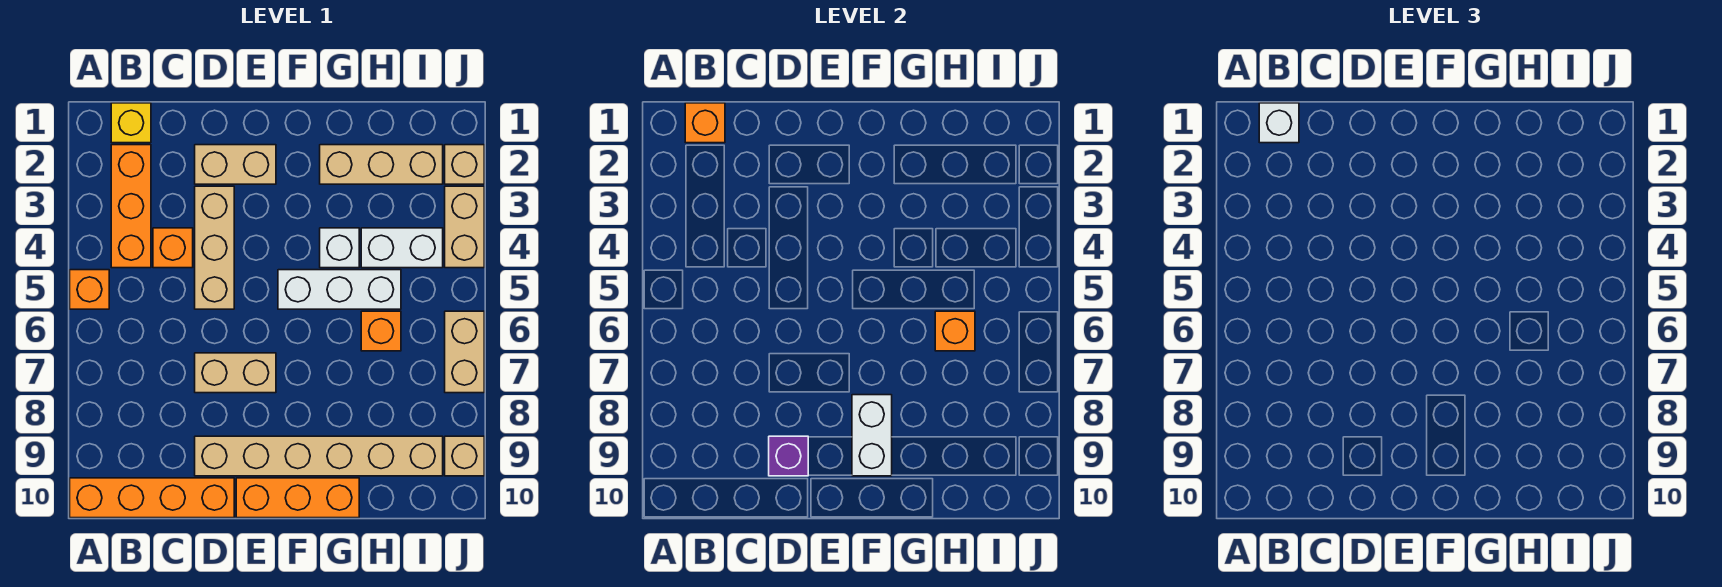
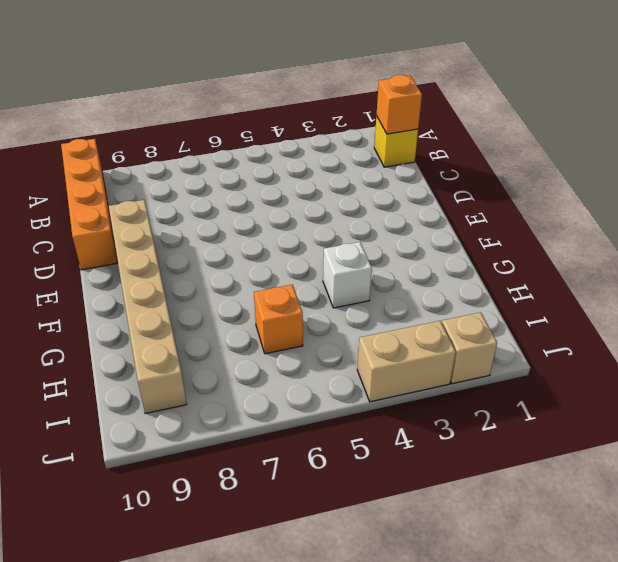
none -> orange brick A5 level 1
none -> orange brick B2:B4 level 1
none -> orange brick C4 level 1

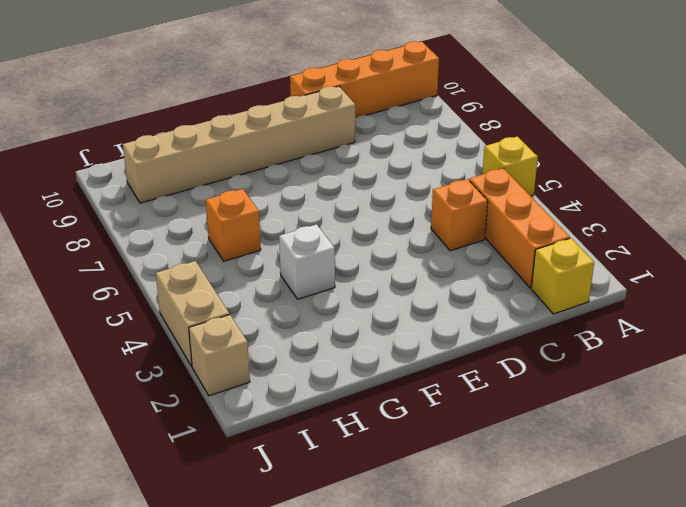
yellow brick A5 level 1 -> orange brick A5 level 1
none -> tan brick D2:E2 level 1
none -> tan brick D3:D5 level 1
none -> tan brick D7:E7 level 1

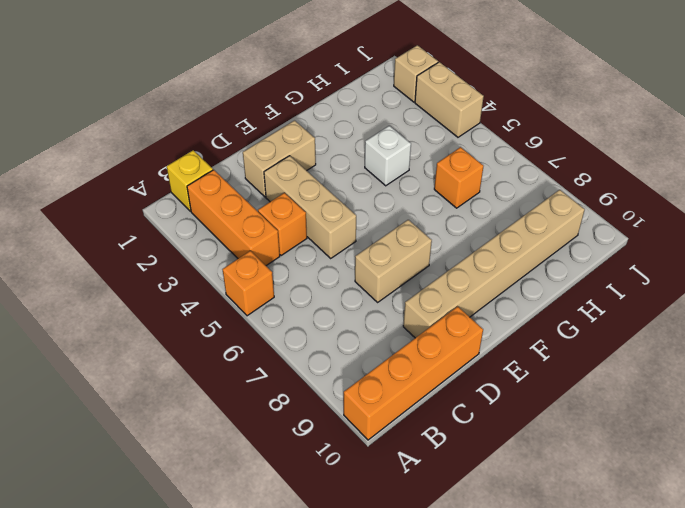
none -> orange brick E10:G10 level 1
none -> white brick F5:H5 level 1
none -> tan brick G2:I2 level 1

